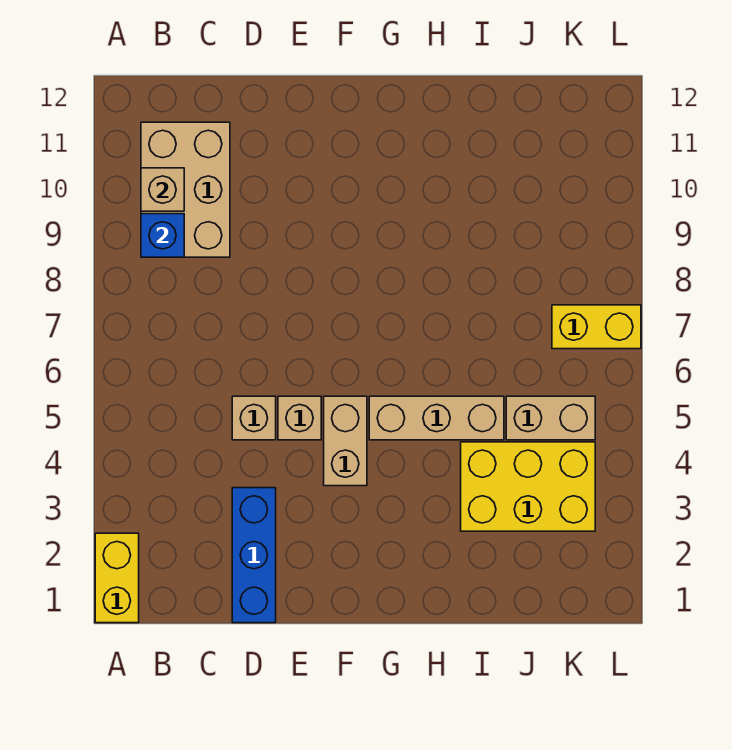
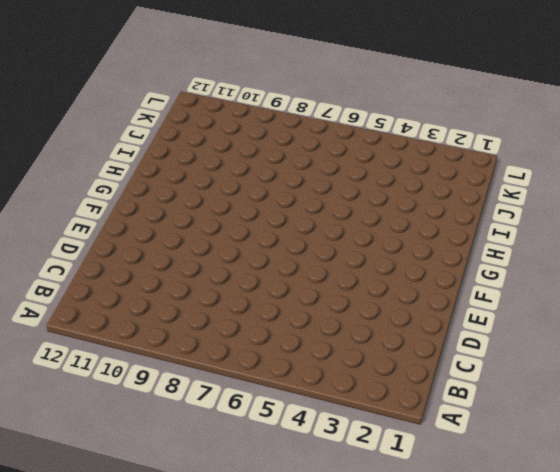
none -> yellow brick A1:A2 level 1
none -> tan brick B9:C11 level 1
none -> blue brick D1:D3 level 1

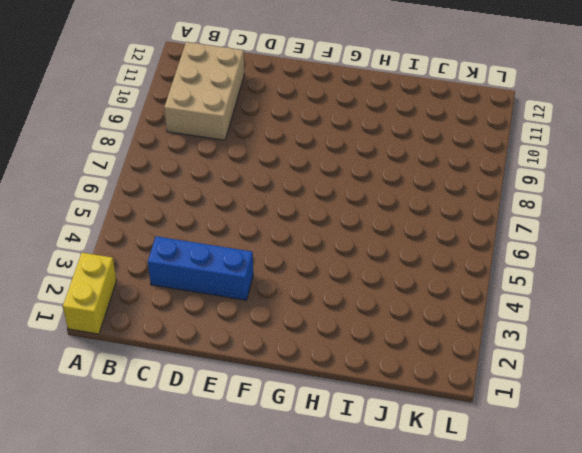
blue brick C3:E3 level 1 -> blue brick D1:D3 level 1
none -> tan brick D5 level 1
none -> tan brick E5 level 1
none -> tan brick F4:F5 level 1

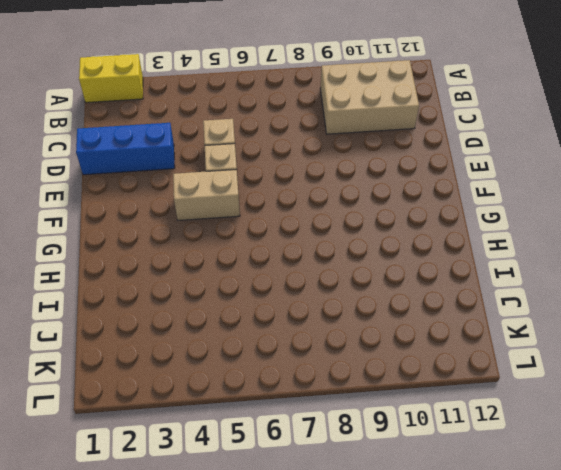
none -> tan brick G5:I5 level 1
none -> yellow brick I3:K4 level 1
none -> tan brick J5:K5 level 1

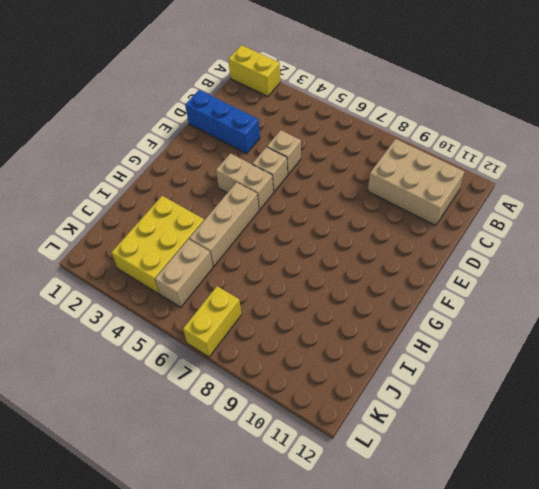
none -> blue brick B9 level 2
none -> tan brick B10 level 2

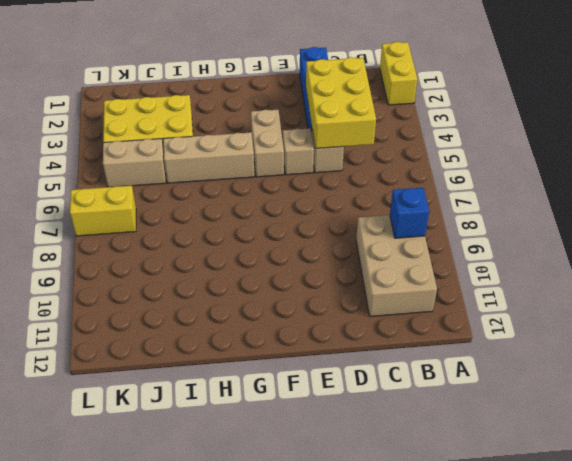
yellow brick C3:D5 level 2 -> none
none -> tan brick B10 level 2

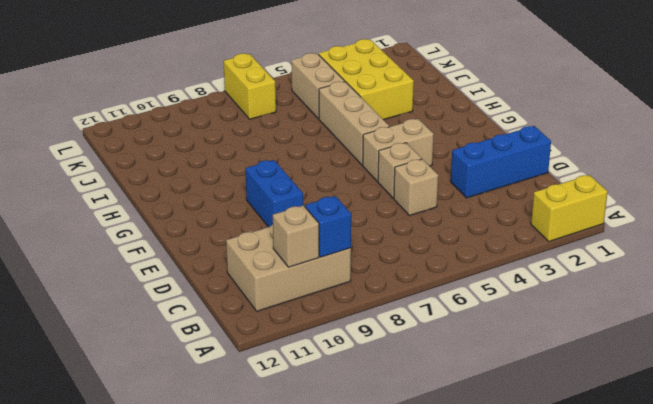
blue brick E9:F9 level 1 -> none

